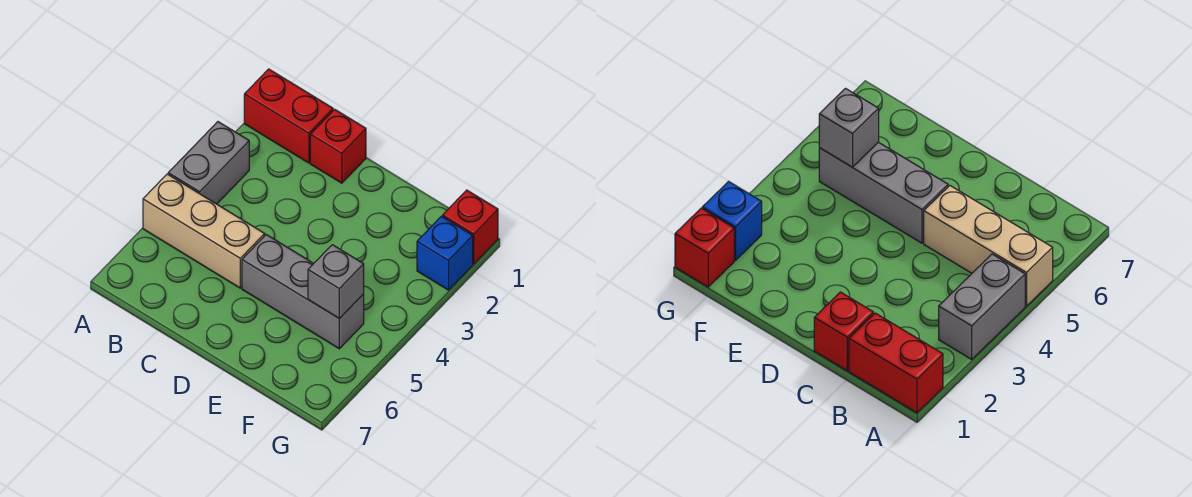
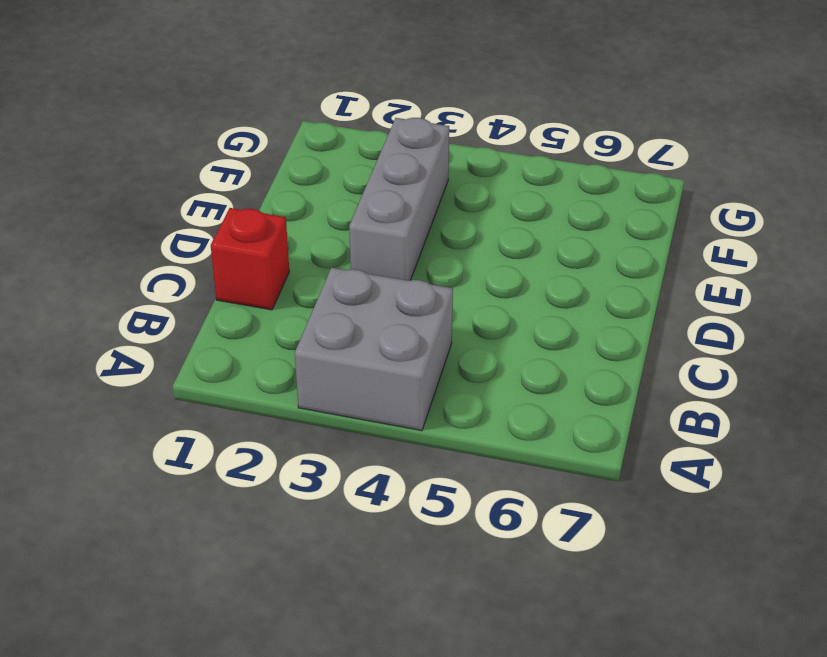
grey brick A3:B4 level 1 -> grey brick A3:A4 level 1
grey brick D3:F3 level 1 -> grey brick D5:F5 level 1
none -> red brick A1:B1 level 1
none -> tan brick A5:C5 level 1

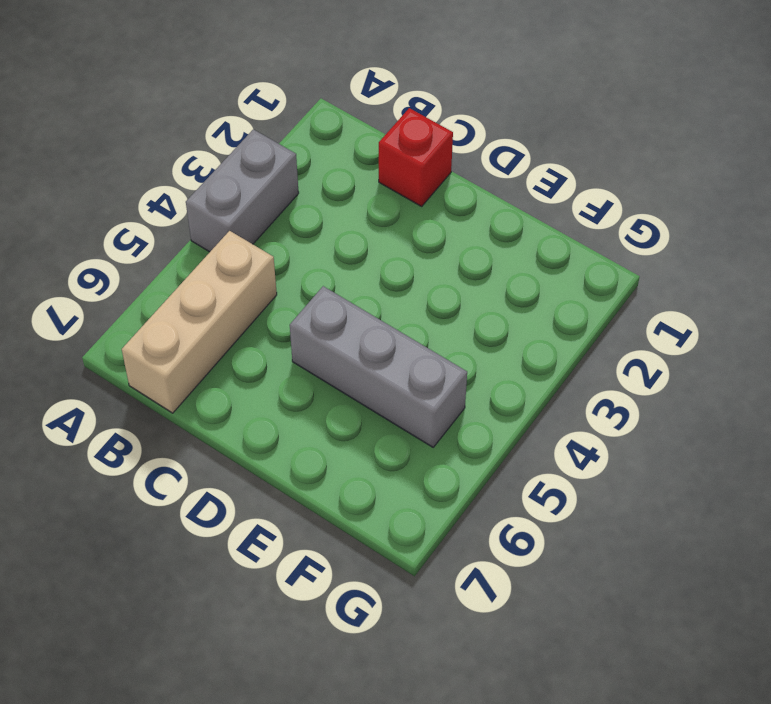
tan brick B5:B7 level 1 -> tan brick A5:C5 level 1
none -> red brick A1:B1 level 1
none -> red brick G1 level 1

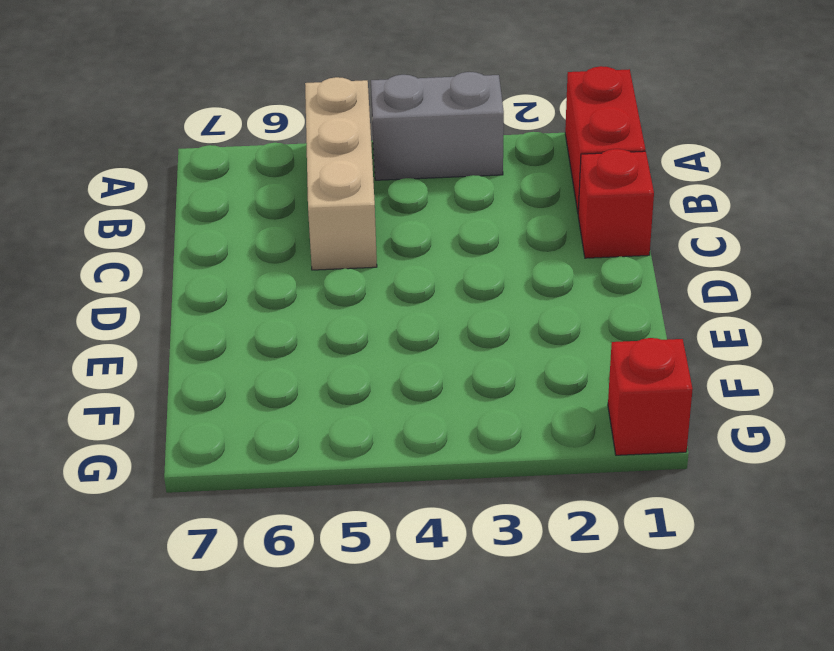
none -> grey brick D5:F5 level 1
none -> blue brick G2 level 1

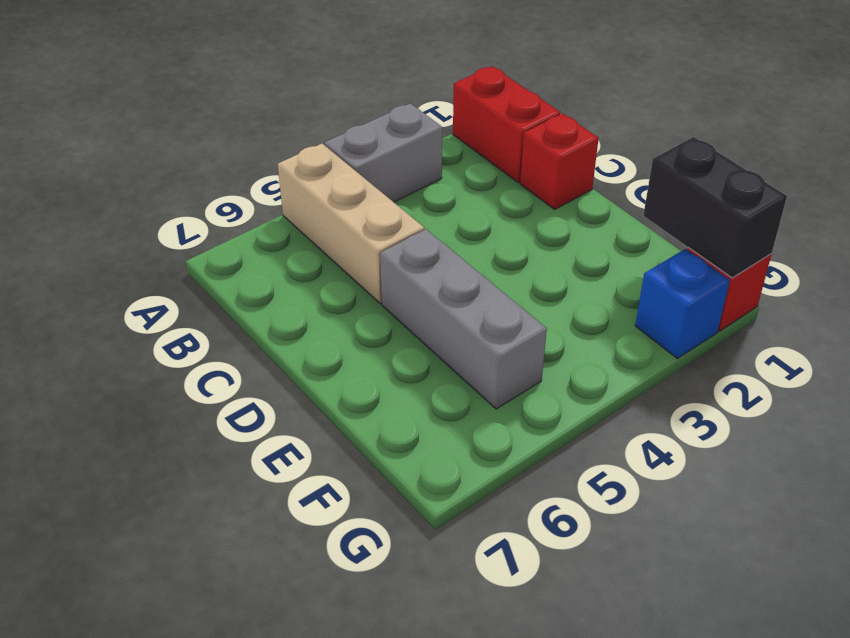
black brick F1:G1 level 2 -> none
none -> grey brick F5 level 2

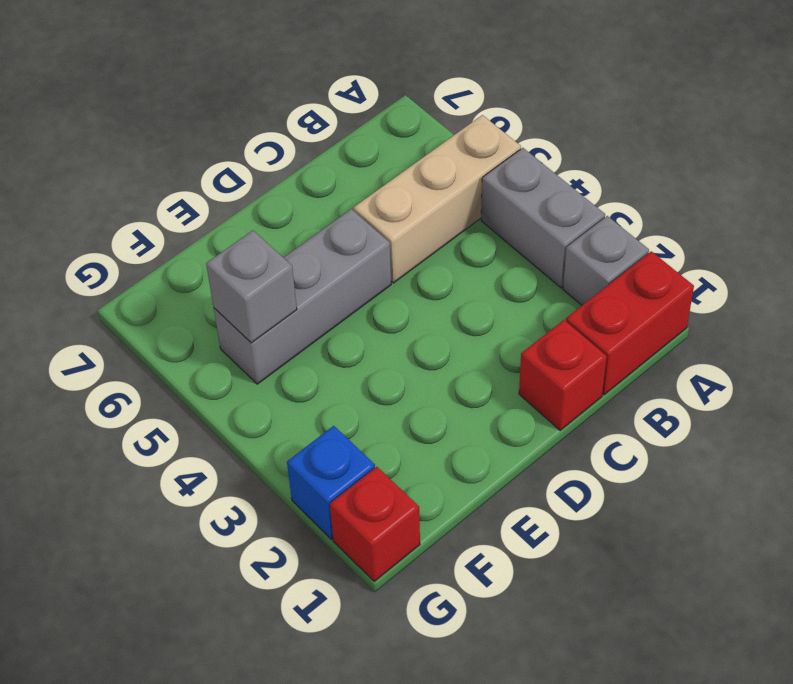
grey brick A2 level 1 -> none

